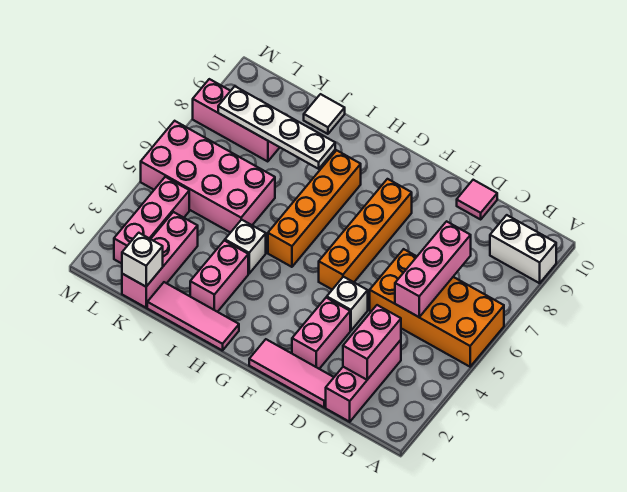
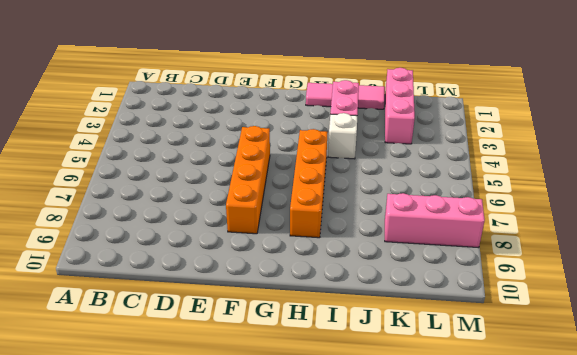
none -> orange brick A5:D6 level 1
none -> white brick A9:B9 level 1
none -> pink brick C1:C3 level 1

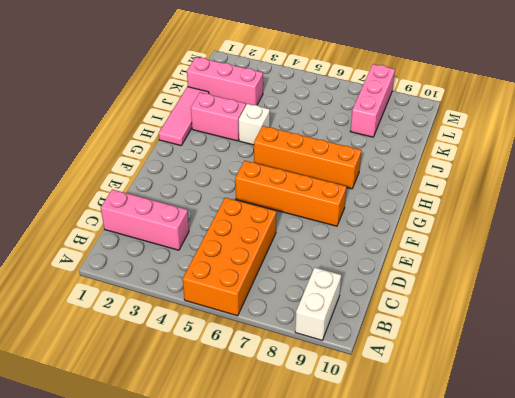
none -> pink tile D1:F1 level 1
none -> pink tile D10 level 1
none -> pink brick E2:E3 level 1

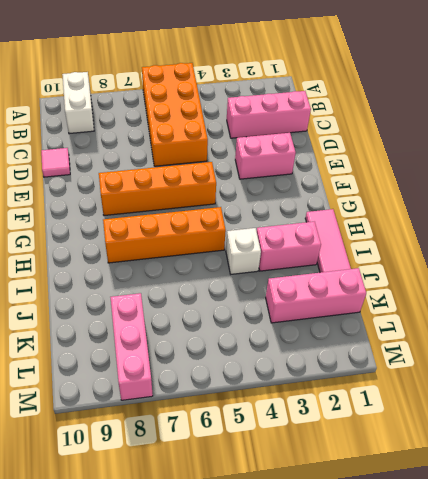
none -> pink tile D1:F1 level 1
none -> white brick E4 level 1
none -> pink brick J5:M6 level 1

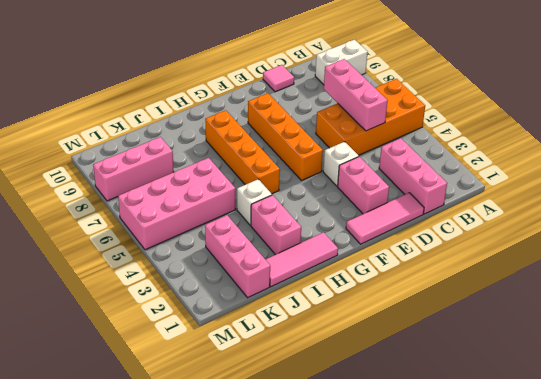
none -> white tile J10 level 1
none -> pink brick L2:L4 level 1
none -> pink brick C2:C3 level 2

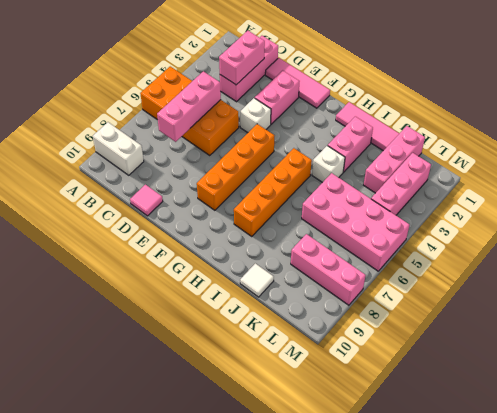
none -> white plate I8:L8 level 2
none -> white brick K1 level 2

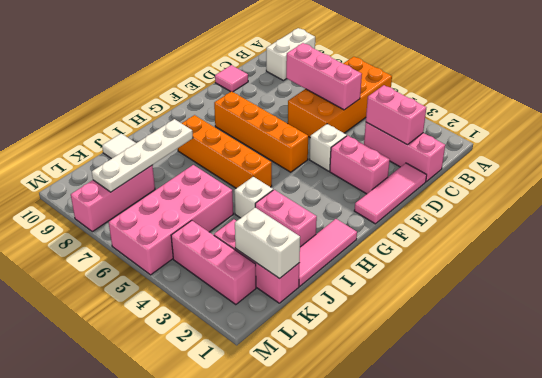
white brick K1:K2 level 2 -> white brick K1 level 2

